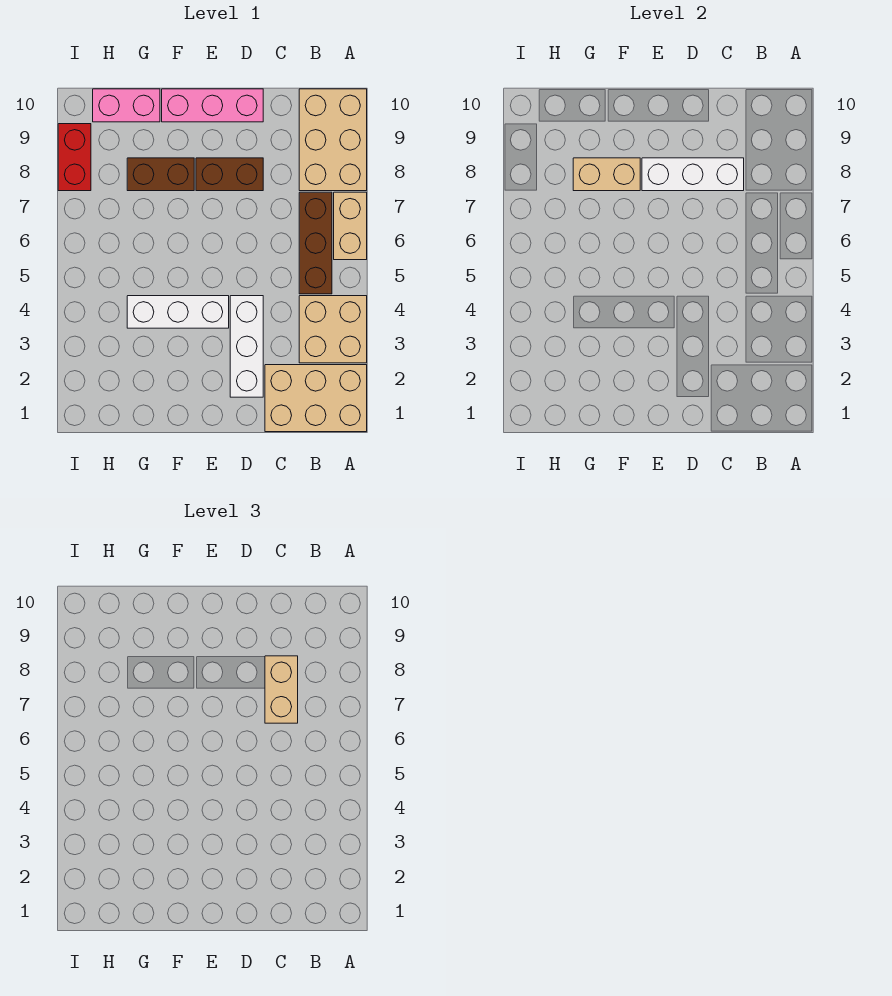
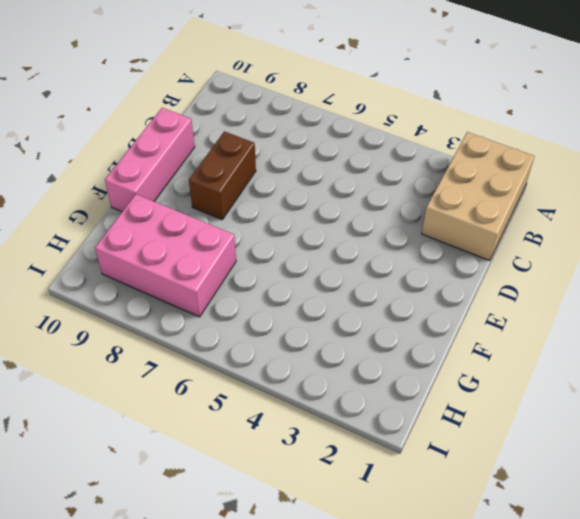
pink brick G7:H9 level 1 -> brown brick F8:G8 level 1
none -> tan brick A3:B4 level 1
none -> tan brick A6:A7 level 1
none -> tan brick A8:B10 level 1

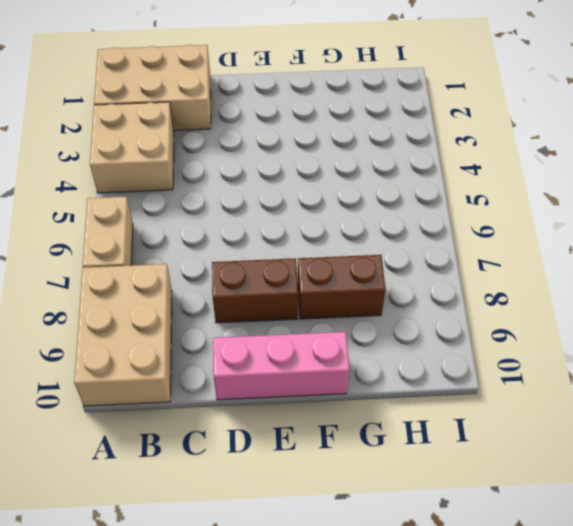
none -> brown brick B5:B7 level 1
none -> white brick D2:D4 level 1
none -> white brick E4:G4 level 1

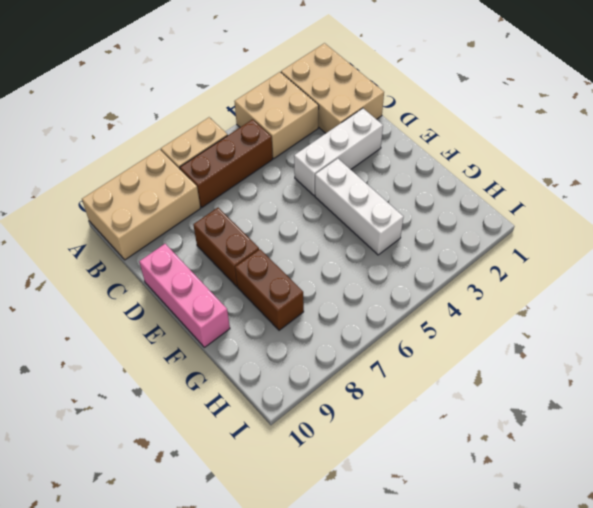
none -> pink brick G10:H10 level 1
none -> red brick I8:I9 level 1
none -> white brick C8:E8 level 2

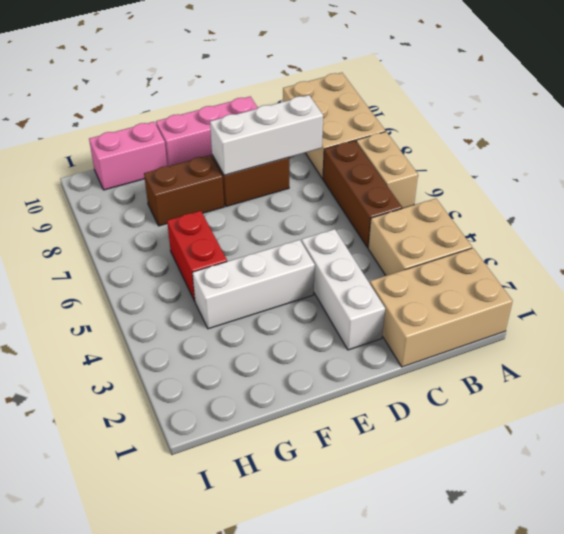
red brick G5:G6 level 1 -> red brick I8:I9 level 1
none -> tan brick F8:G8 level 2
none -> tan brick C7:C8 level 3

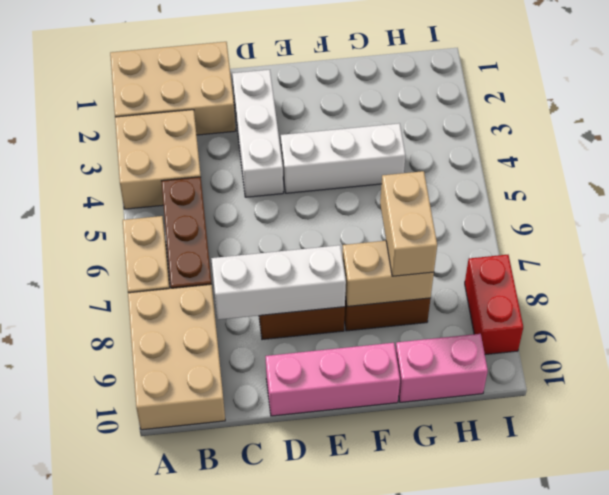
tan brick G7:G8 level 3 -> tan brick C7:C8 level 3

